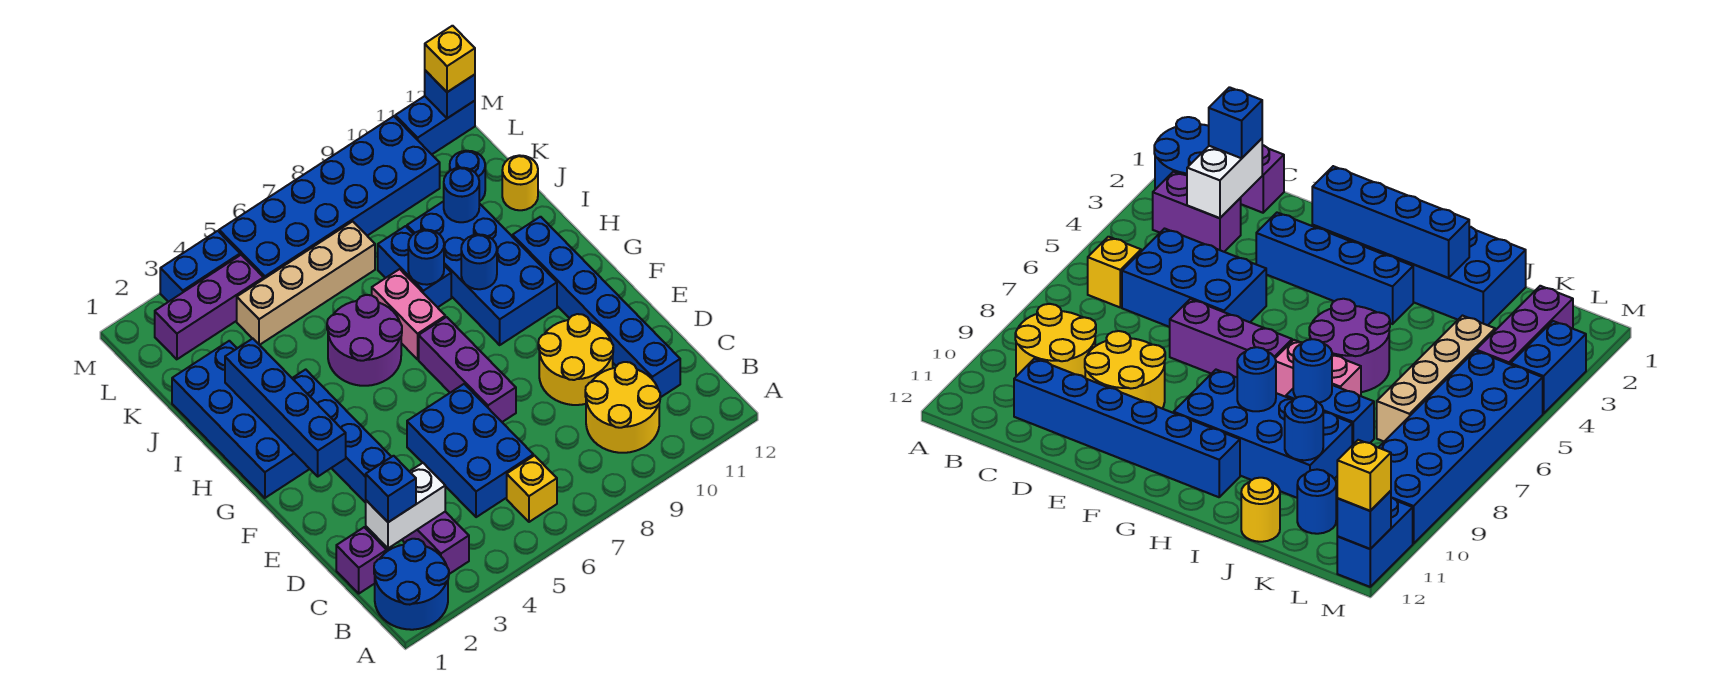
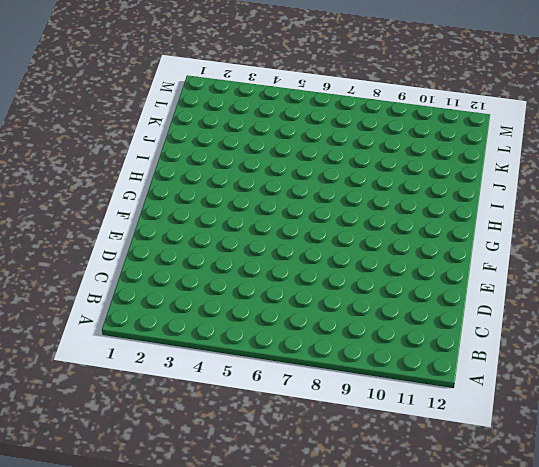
none -> blue round brick A1:B2 level 1
none -> purple brick B3:C3 level 1
none -> yellow brick B6 level 1
none -> yellow round brick B9:C10 level 1

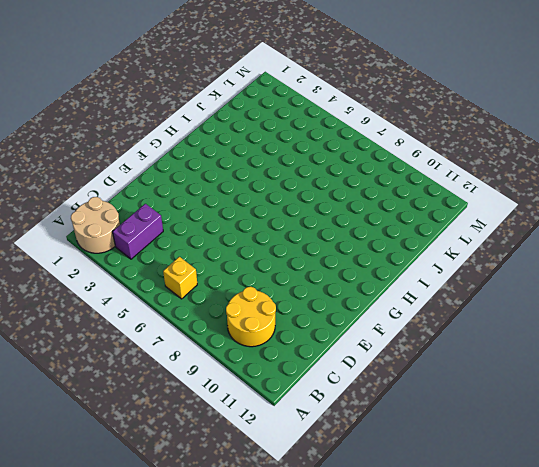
tan round brick A1:B2 level 1 -> blue round brick A1:B2 level 1
none -> purple brick C1 level 1
none -> blue brick C5:E6 level 1
none -> blue brick C11:H11 level 1
none -> yellow round brick D9:E10 level 1

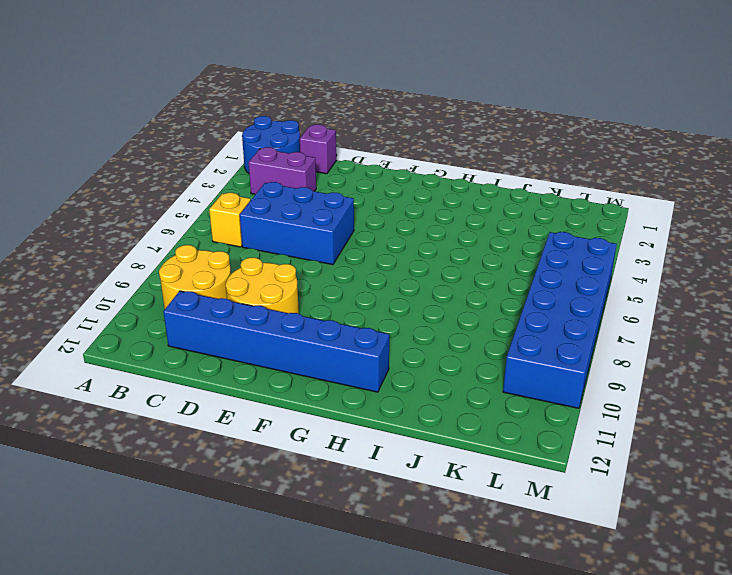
none -> blue brick E3:H3 level 1
none -> purple brick E7:G7 level 1
none -> blue brick G1:J2 level 1
none -> blue brick G9:J10 level 1

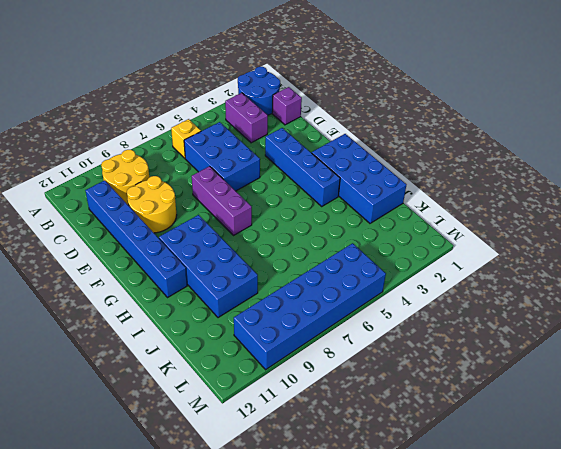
none -> purple round brick H5:I6 level 1
none -> pink brick H7:I7 level 1
none -> blue brick I8:J8 level 1
none -> yellow round brick J12 level 1

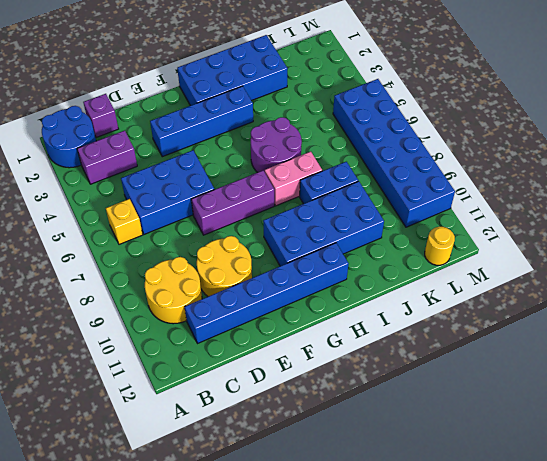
yellow round brick L12 level 1 -> yellow round brick J12 level 1
none -> tan brick K4:K7 level 1
none -> blue round brick K11 level 1
none -> purple brick L2:L4 level 1
none -> blue brick M3:M4 level 1

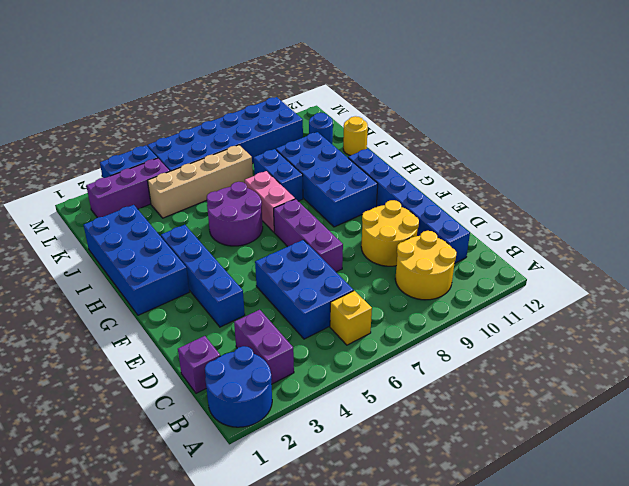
none -> blue brick M11:M12 level 1
none -> white brick C2:C3 level 2
none -> blue brick F2:I2 level 2
none -> blue round brick H9 level 2

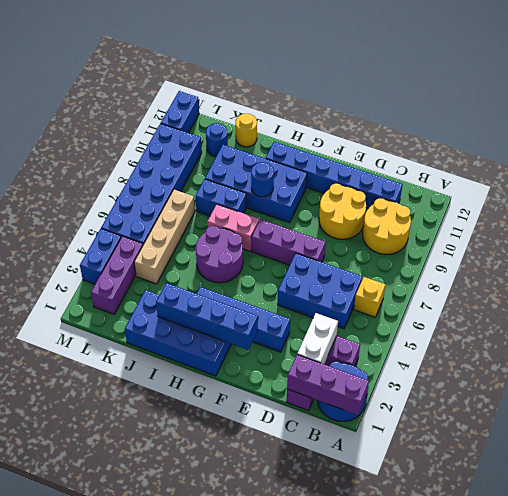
purple brick A1:C1 level 2 -> none
none -> blue round brick I8 level 2
none -> blue round brick J10 level 2
none -> blue brick M12 level 2
none -> blue brick C2 level 3

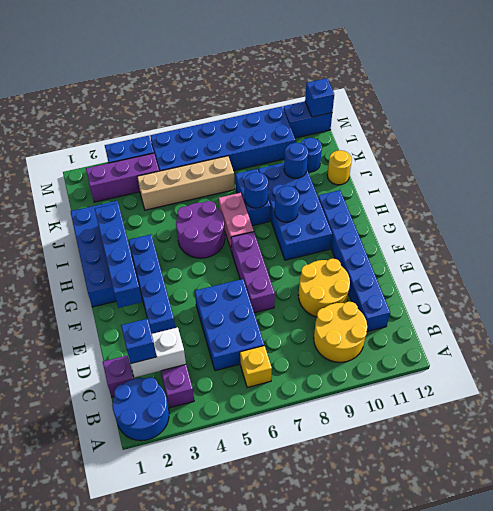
none -> yellow brick M12 level 3

